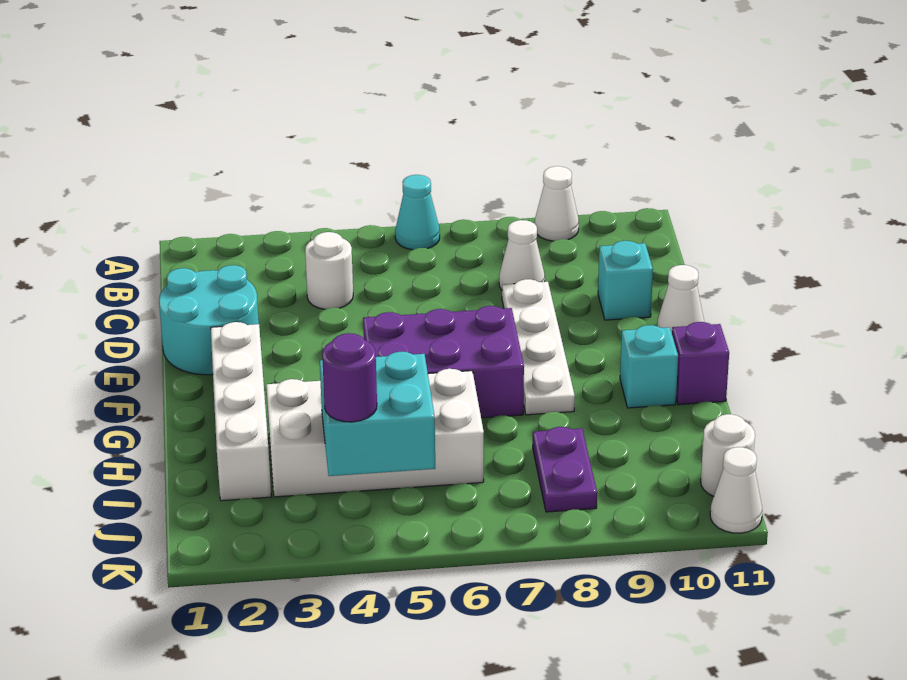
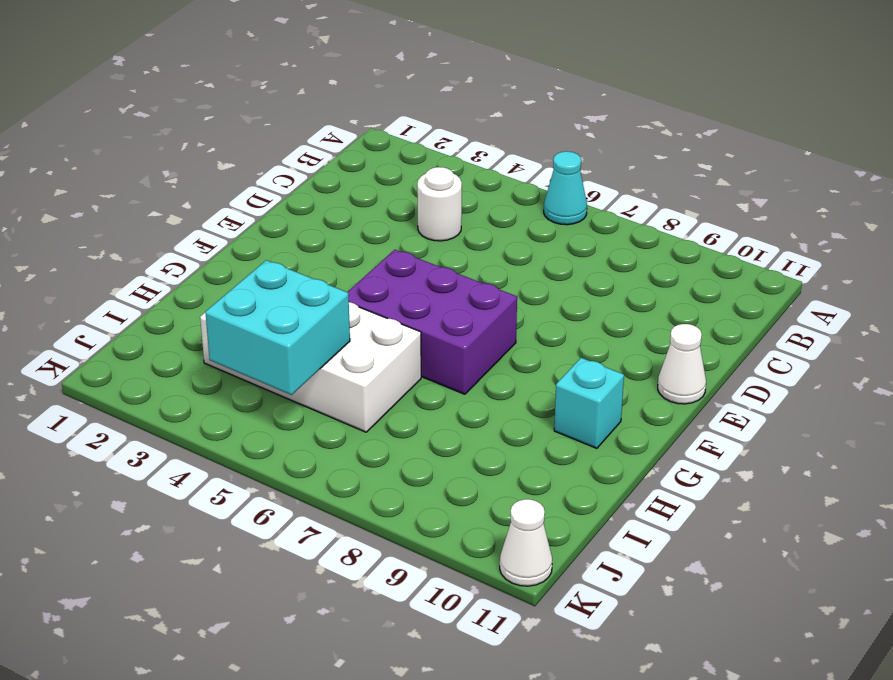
none -> white cone A9 level 1
none -> white cone C8 level 1
none -> cyan round brick D1:E2 level 1

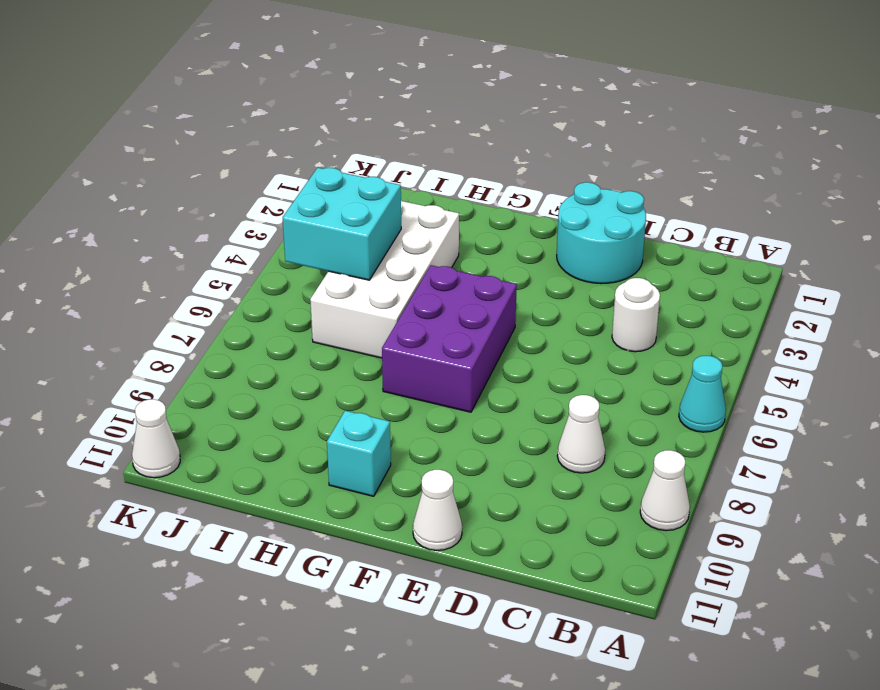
none -> white plate D8:G8 level 1
none -> cyan brick D10 level 1
none -> white brick F2:I2 level 1

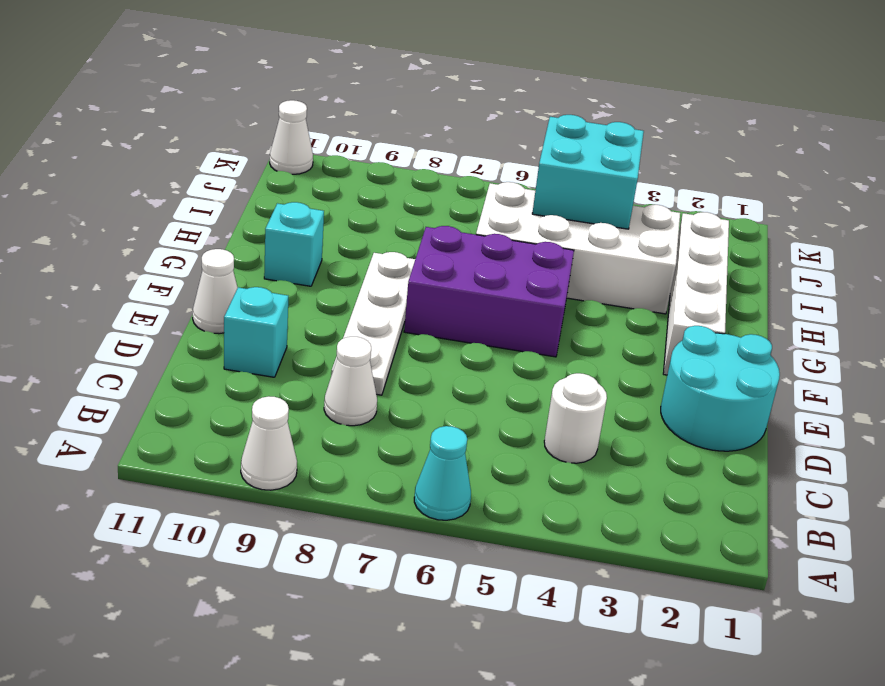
none -> purple brick G11 level 1
none -> purple plate I8:J8 level 1
none -> white round brick J11 level 1

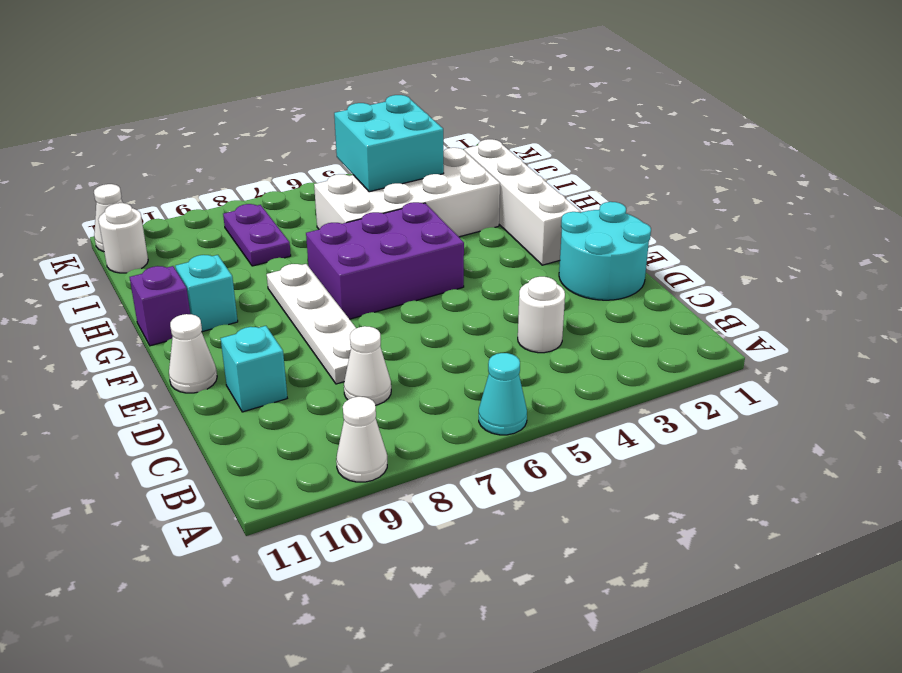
none -> purple round brick J4 level 3

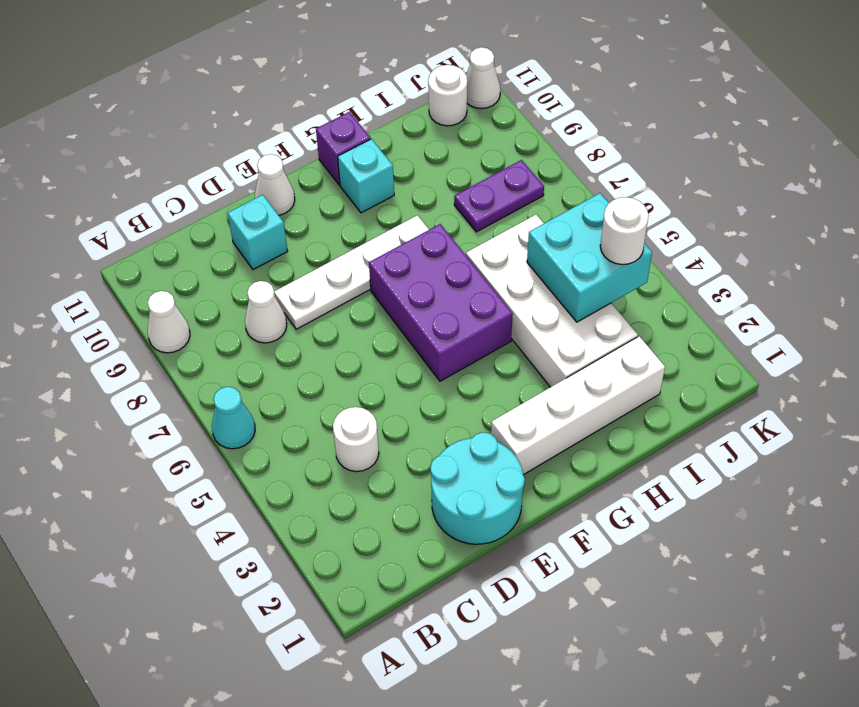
white round brick J4 level 3 -> purple round brick J4 level 3

